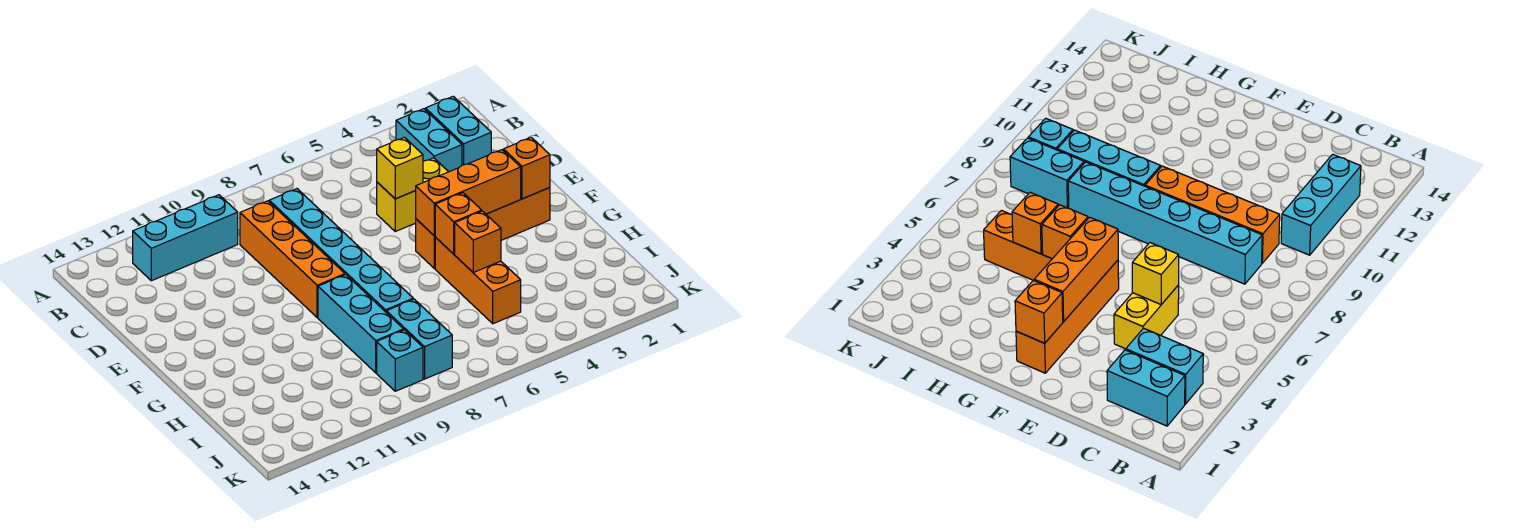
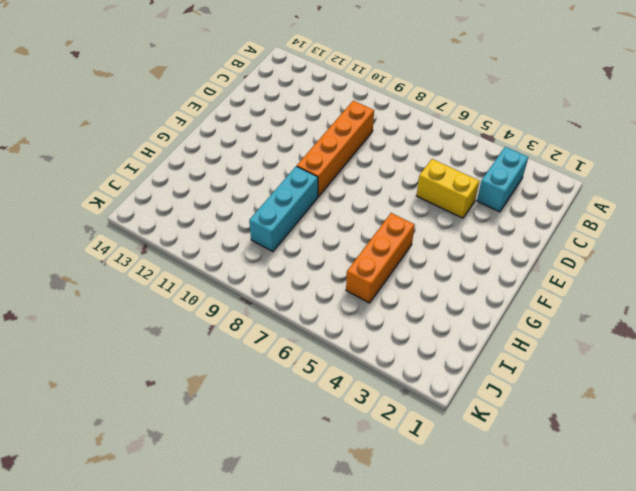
none -> cyan brick B2:C2 level 1
none -> cyan brick B10:B12 level 1
none -> cyan brick C8:H8 level 1

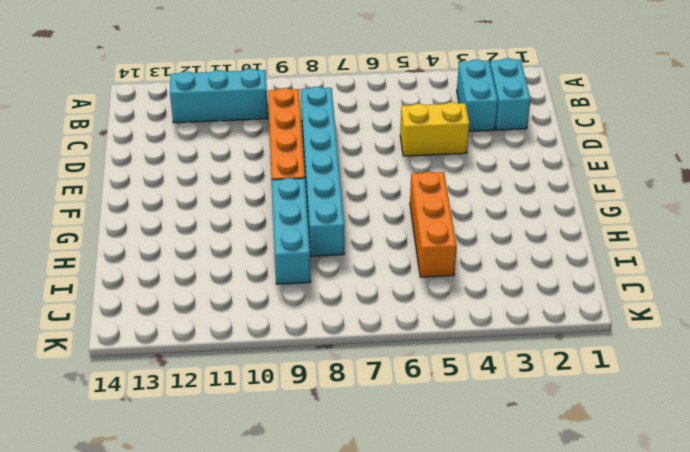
none -> orange brick F2:F5 level 1
none -> cyan brick I8:J8 level 1
none -> cyan brick J9 level 1

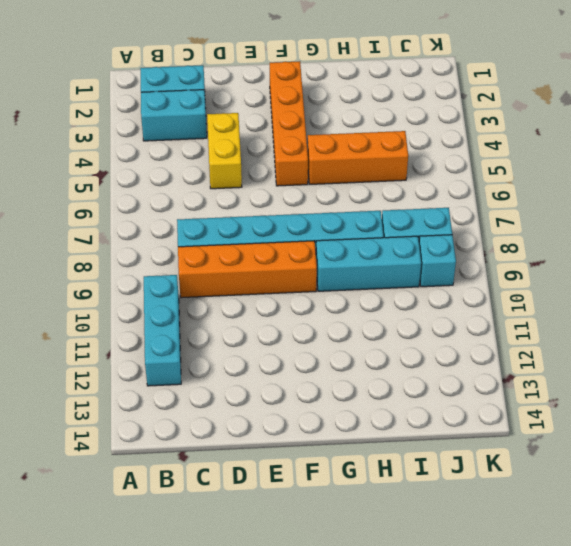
none -> yellow brick D5 level 2
none -> orange brick F2 level 2
none -> orange brick F3:F5 level 2

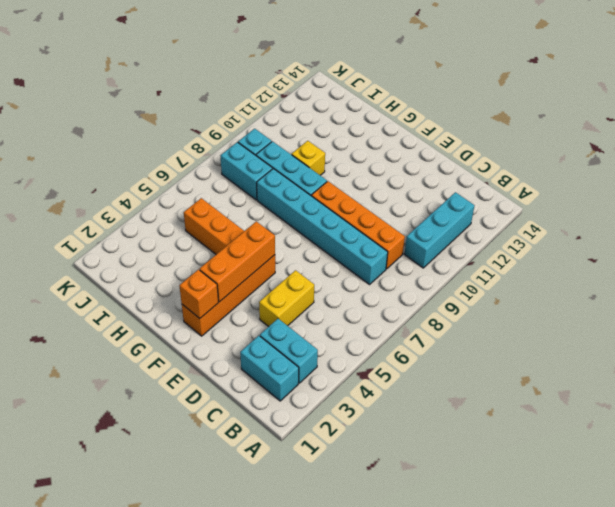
yellow brick H10 level 1 -> yellow brick D5 level 2
none -> orange brick G5 level 2
none -> orange brick H5 level 2

